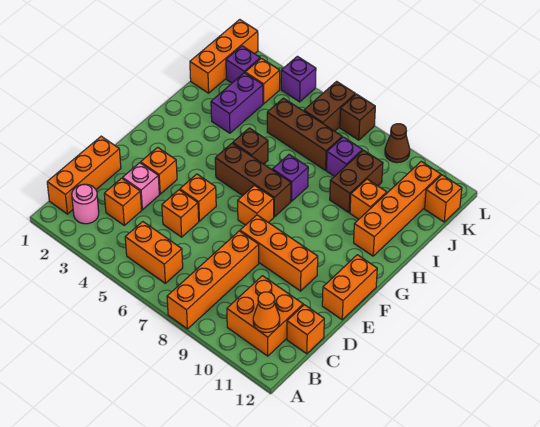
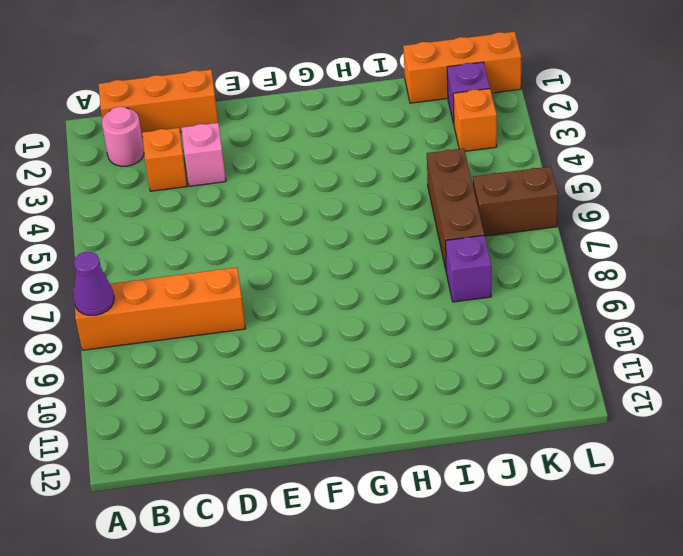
purple cone A8 level 2 -> none
none -> orange brick B5:B6 level 1
none -> orange brick B10:C11 level 1
none -> orange brick C12 level 1
none -> orange brick D5 level 1

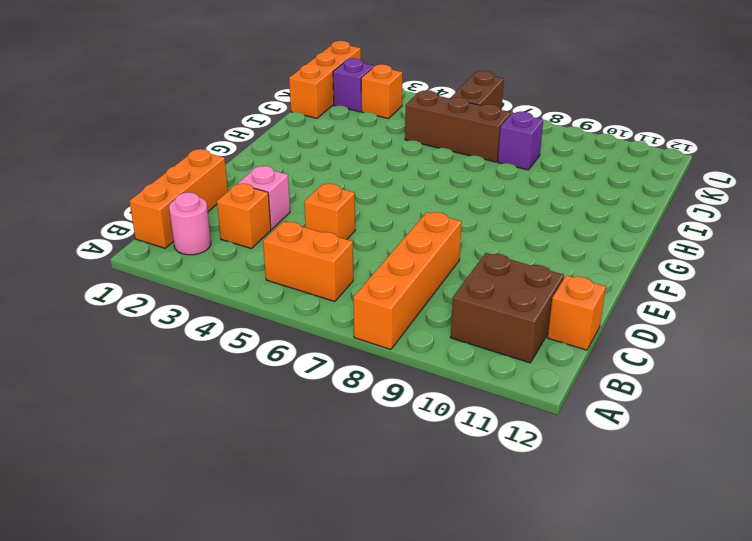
brown brick B10:C11 level 1 -> orange brick B10:C11 level 1
none -> orange brick E3 level 1
none -> orange brick E5 level 1
none -> orange brick E8:E10 level 1
none -> orange brick E12:F12 level 1

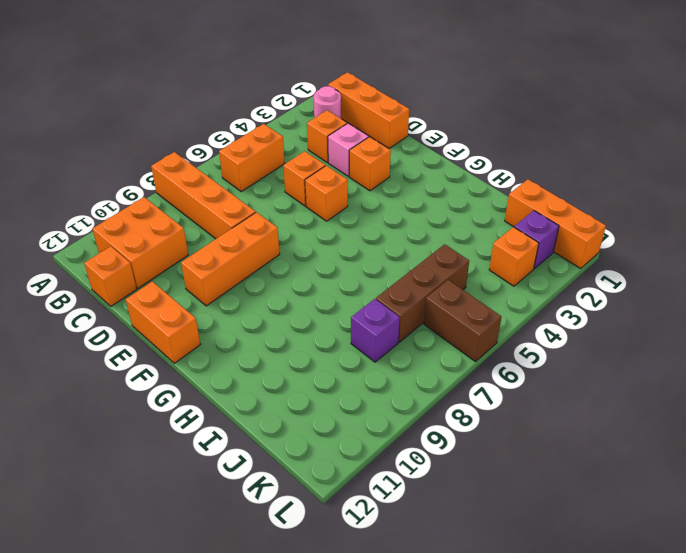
none -> orange brick F7 level 1
none -> brown brick G5:G7 level 1
none -> brown brick H5 level 1
none -> purple brick H7 level 1

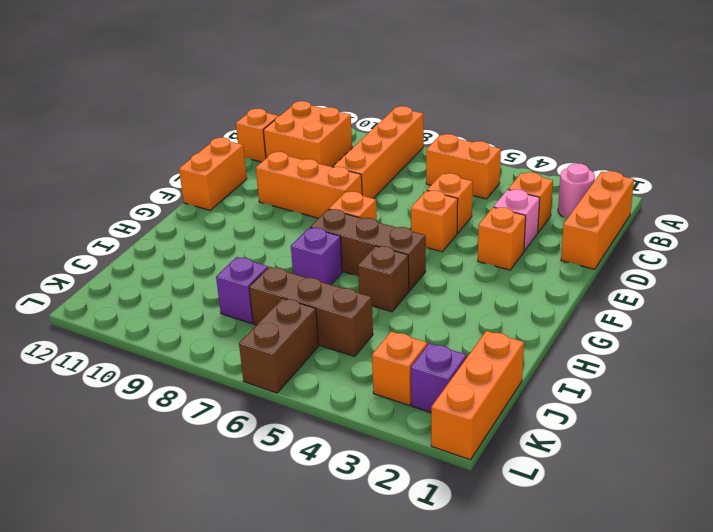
none -> orange brick H11:K11 level 1
none -> purple brick I3:J3 level 1
none -> brown brick I9:J9 level 1
none -> orange brick I10 level 1

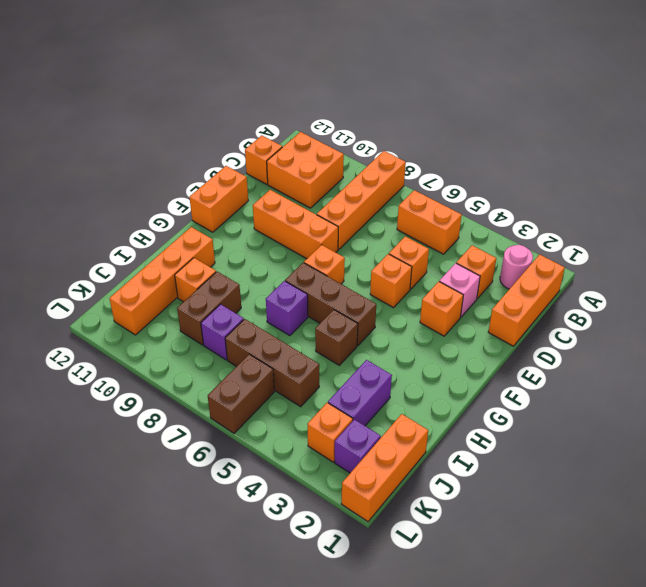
none -> orange brick K12 level 1
none -> purple brick L4 level 1
none -> brown brick L7 level 1
none -> brown cone L9 level 1

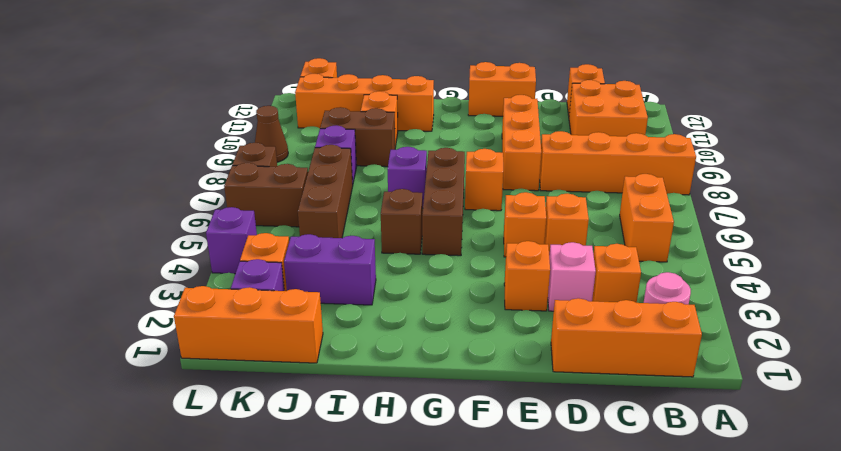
none -> orange cone B11 level 2

